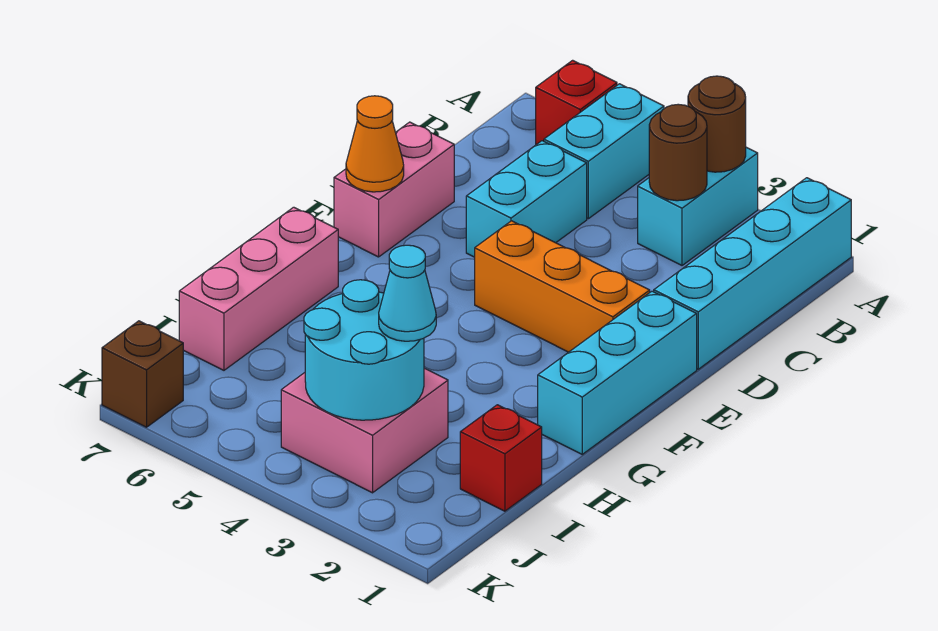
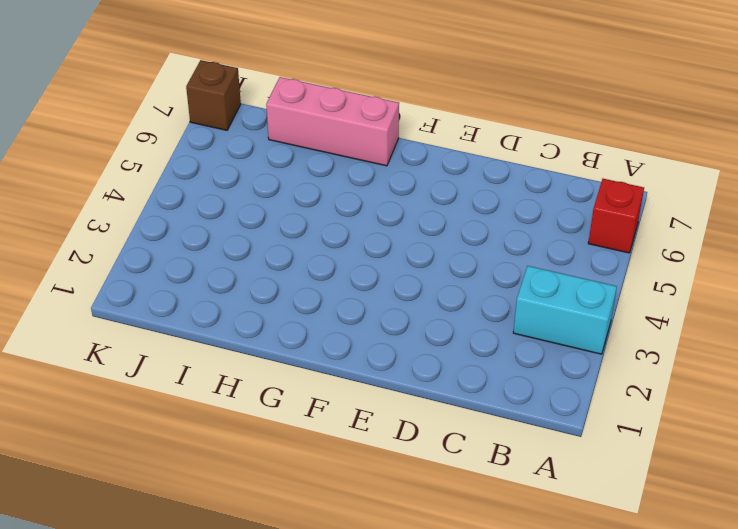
none -> cyan brick A1:D1 level 1
none -> cyan brick A5:B5 level 1
none -> cyan brick C5:D5 level 1

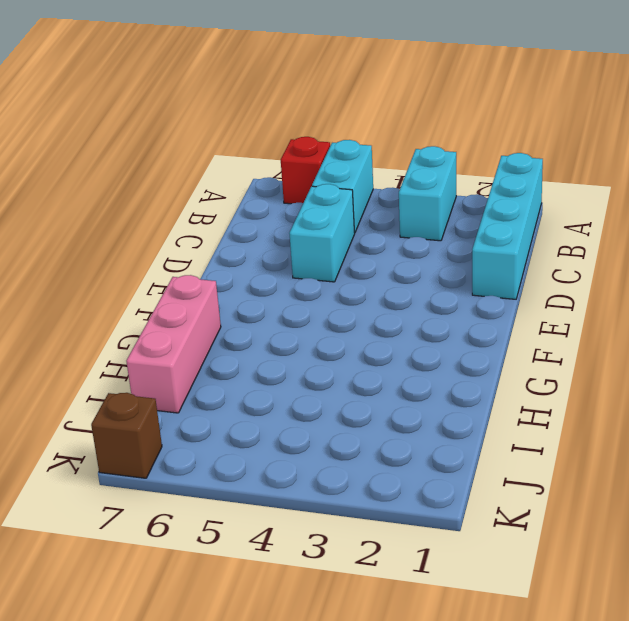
none -> pink brick D7:E7 level 1
none -> cyan brick E1:G1 level 1
none -> orange brick E2:E4 level 1

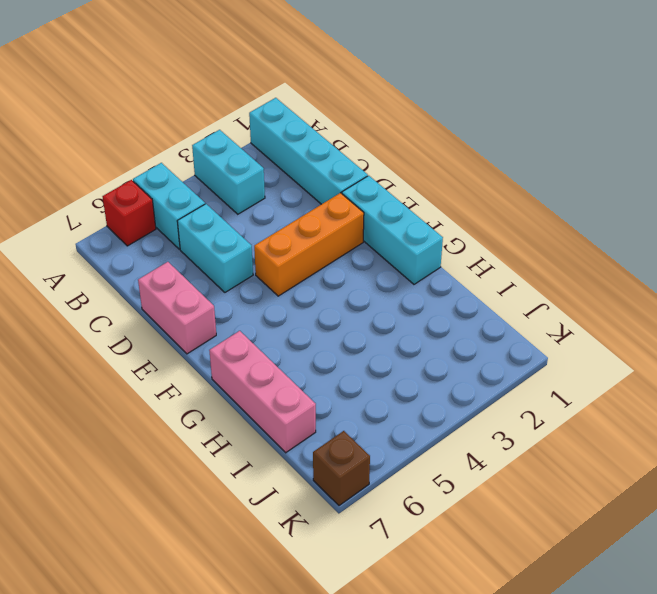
none -> red brick I1 level 1
none -> pink brick I3:J4 level 1
none -> brown round brick A3 level 2

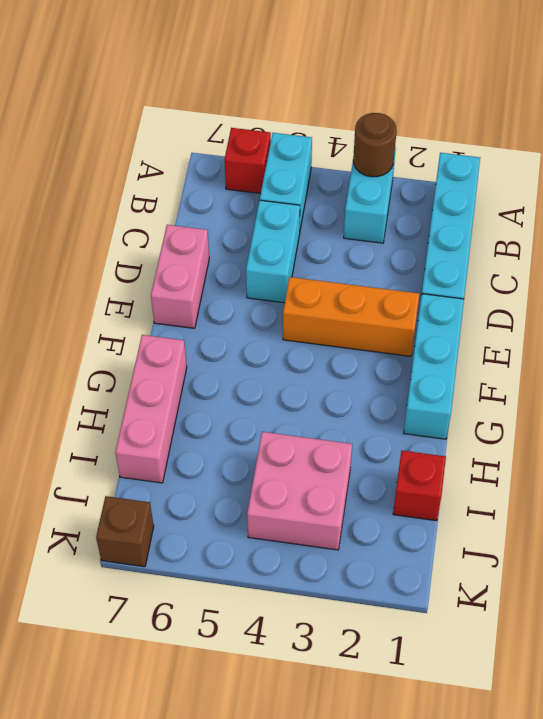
none -> brown round brick B3 level 2
none -> orange cone E7 level 2
none -> cyan round brick I3:J4 level 2

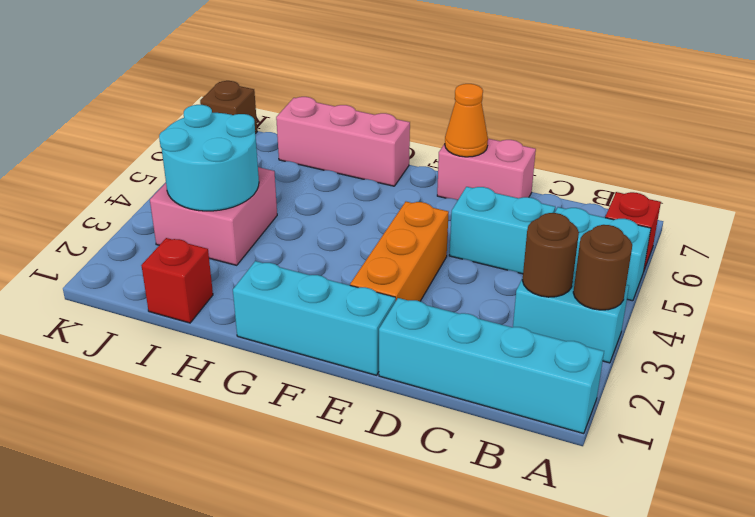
none -> cyan cone I3 level 3

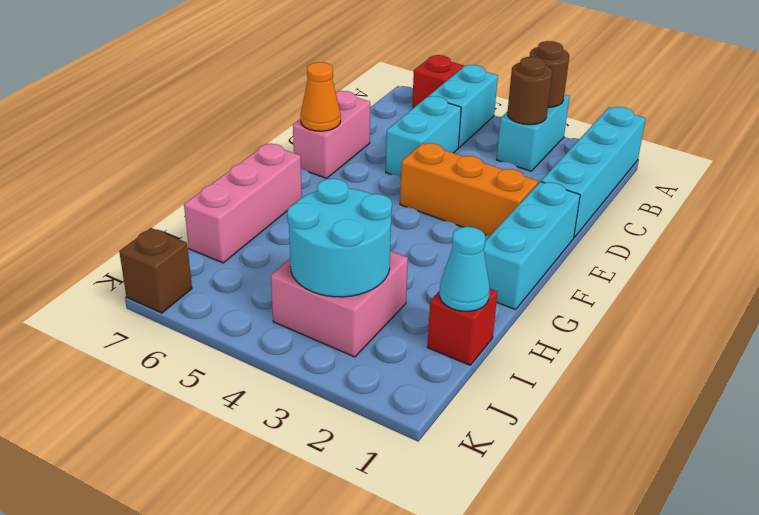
cyan cone I1 level 2 -> cyan cone I3 level 3

